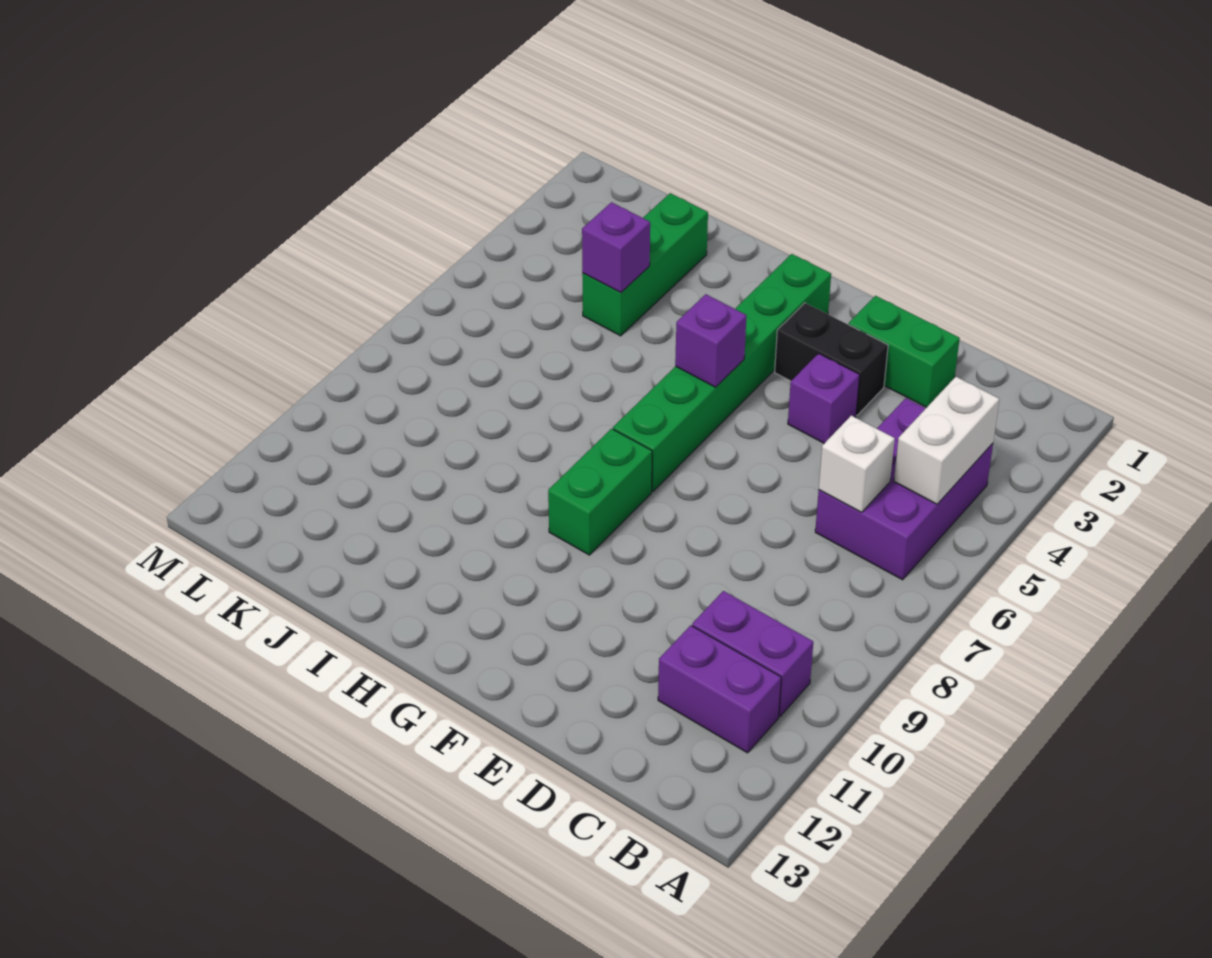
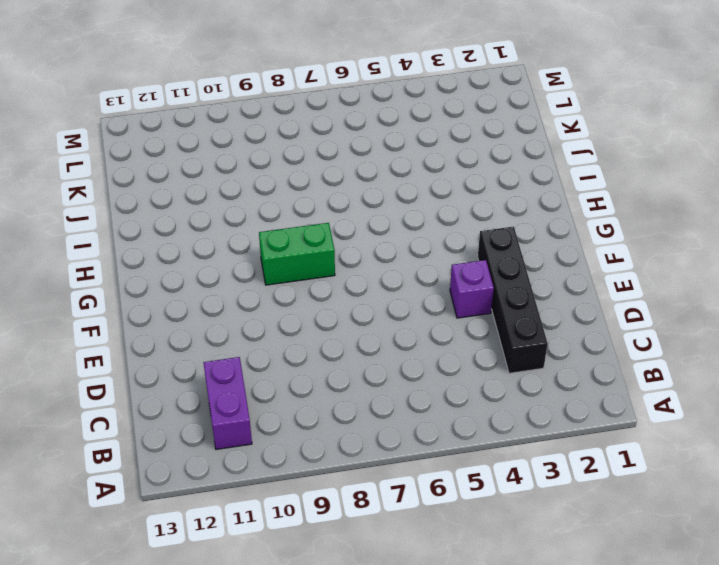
black brick C3:F3 level 1 -> black brick E3:F3 level 1
none -> purple brick B4:C6 level 1
none -> purple brick B10:C10 level 1
none -> green brick D2:E2 level 1

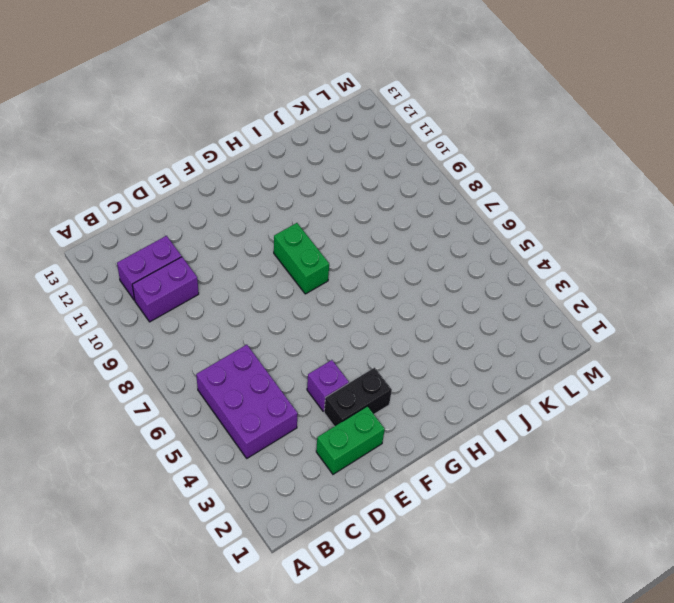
none -> green brick G2:G7 level 1
none -> green brick J2:J4 level 1
none -> white brick B4:B5 level 2

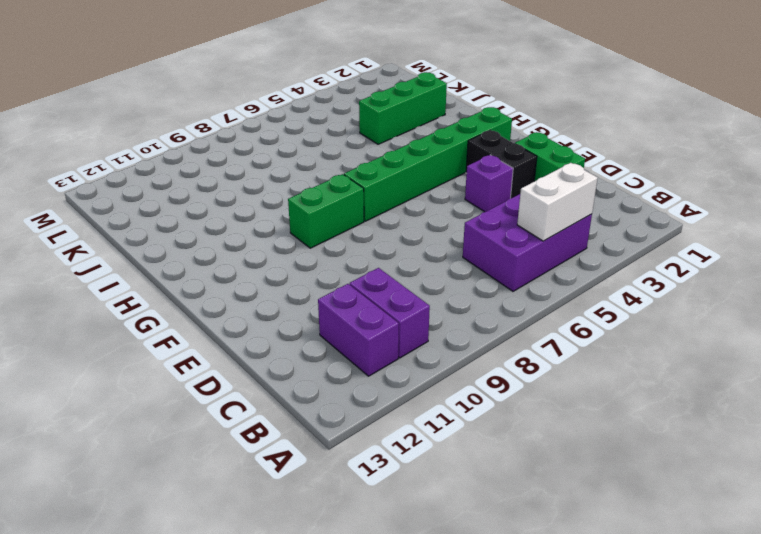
none -> white brick C6 level 2
none -> purple brick G5 level 2
none -> purple brick J4 level 2

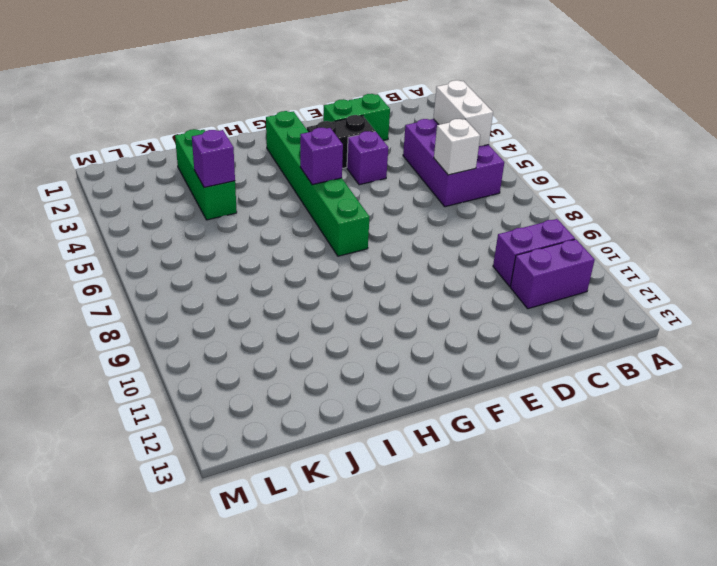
none -> green brick G8:G9 level 1

